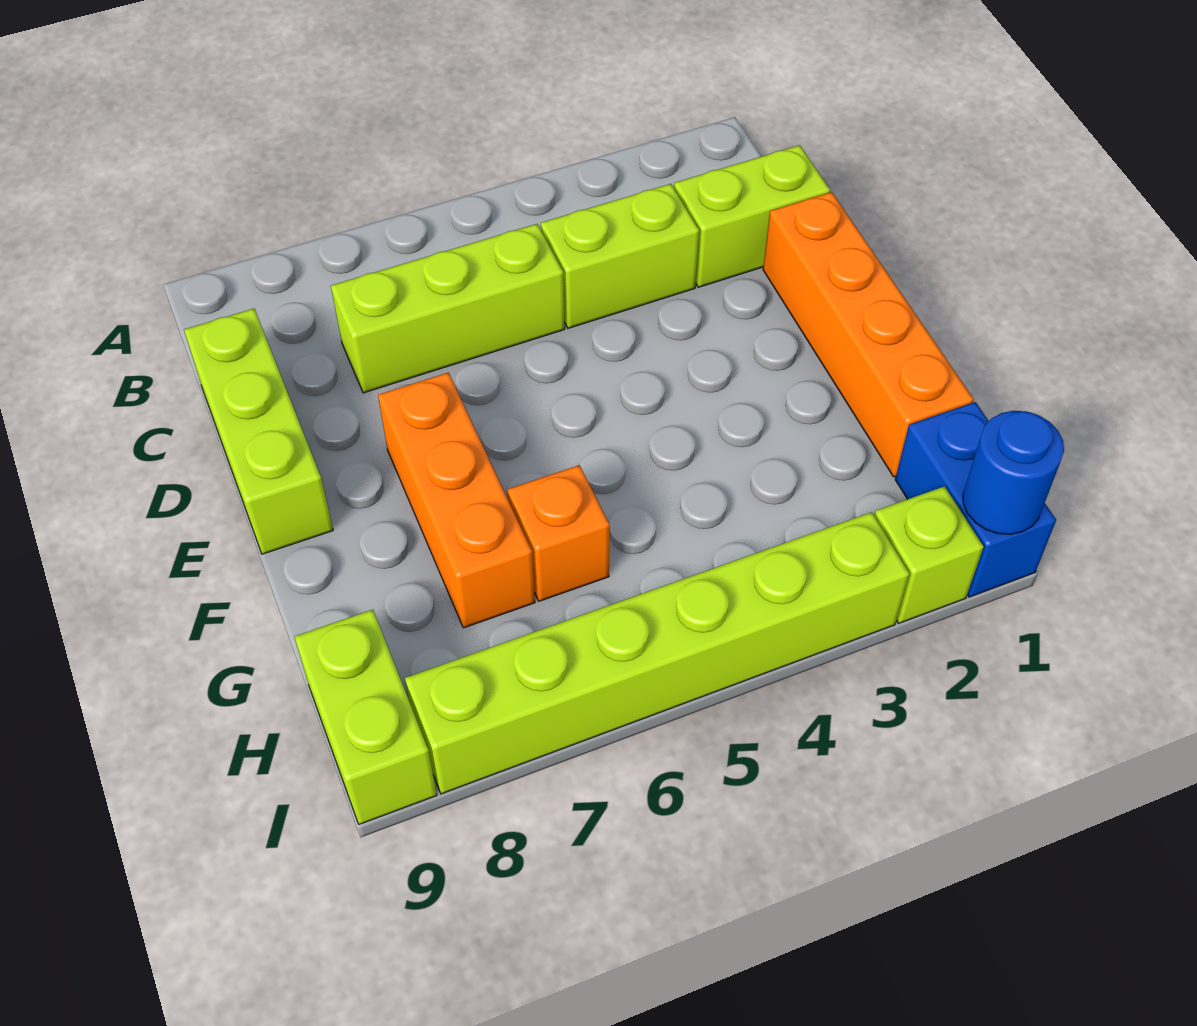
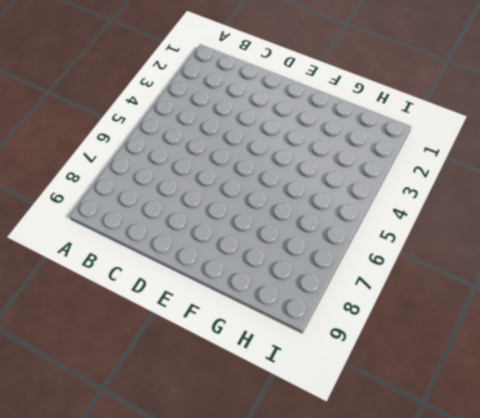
none -> lime brick C1:C2 level 1
none -> lime brick C3:C4 level 1
none -> lime brick C5:C7 level 1

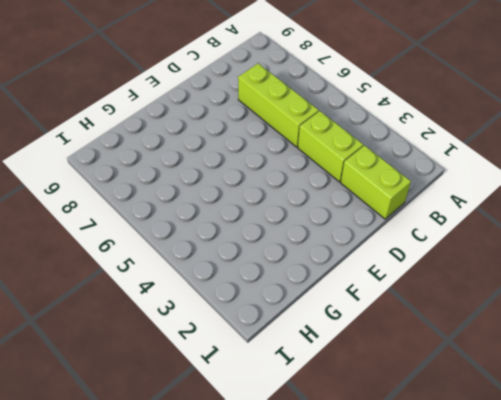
none -> lime brick C9:E9 level 1
none -> orange brick D1:G1 level 1
none -> orange brick E7:G7 level 1

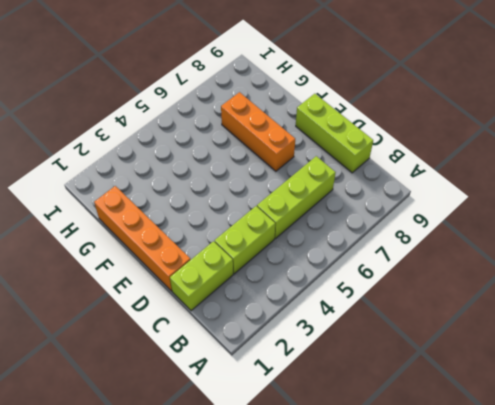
none -> orange brick G6 level 1
none -> blue brick H1:I1 level 1
none -> lime brick H9:I9 level 1

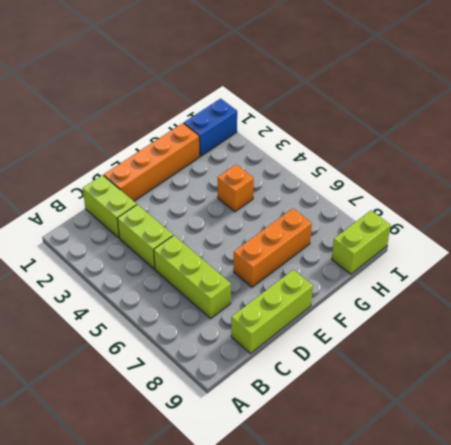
orange brick G4 level 1 -> orange brick G6 level 1
none -> lime brick I2 level 1
none -> lime brick I3:I8 level 1
none -> blue round brick I1 level 2

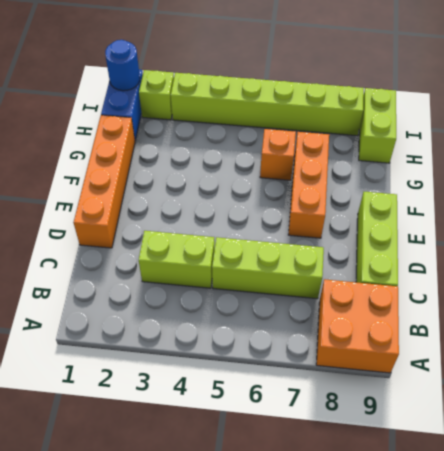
orange brick A8:B9 level 1 -> none
none -> lime brick C1:C2 level 1

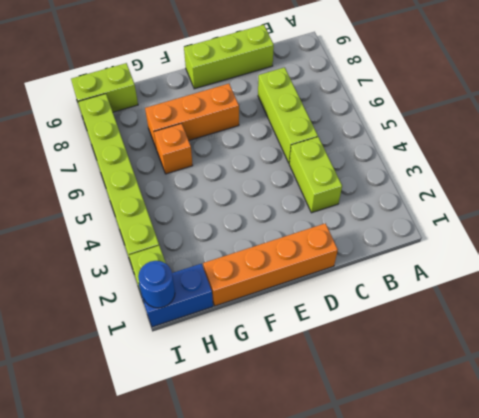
none -> lime brick C1:C2 level 1

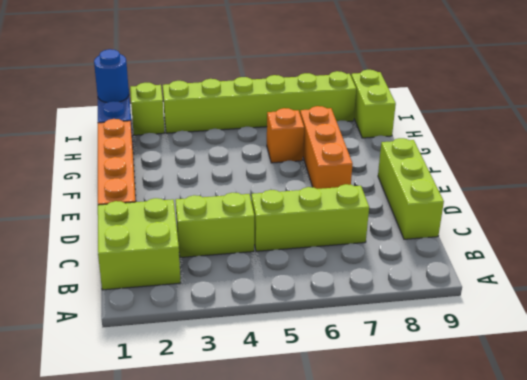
lime brick B1:C2 level 1 -> lime brick C1:C2 level 1

